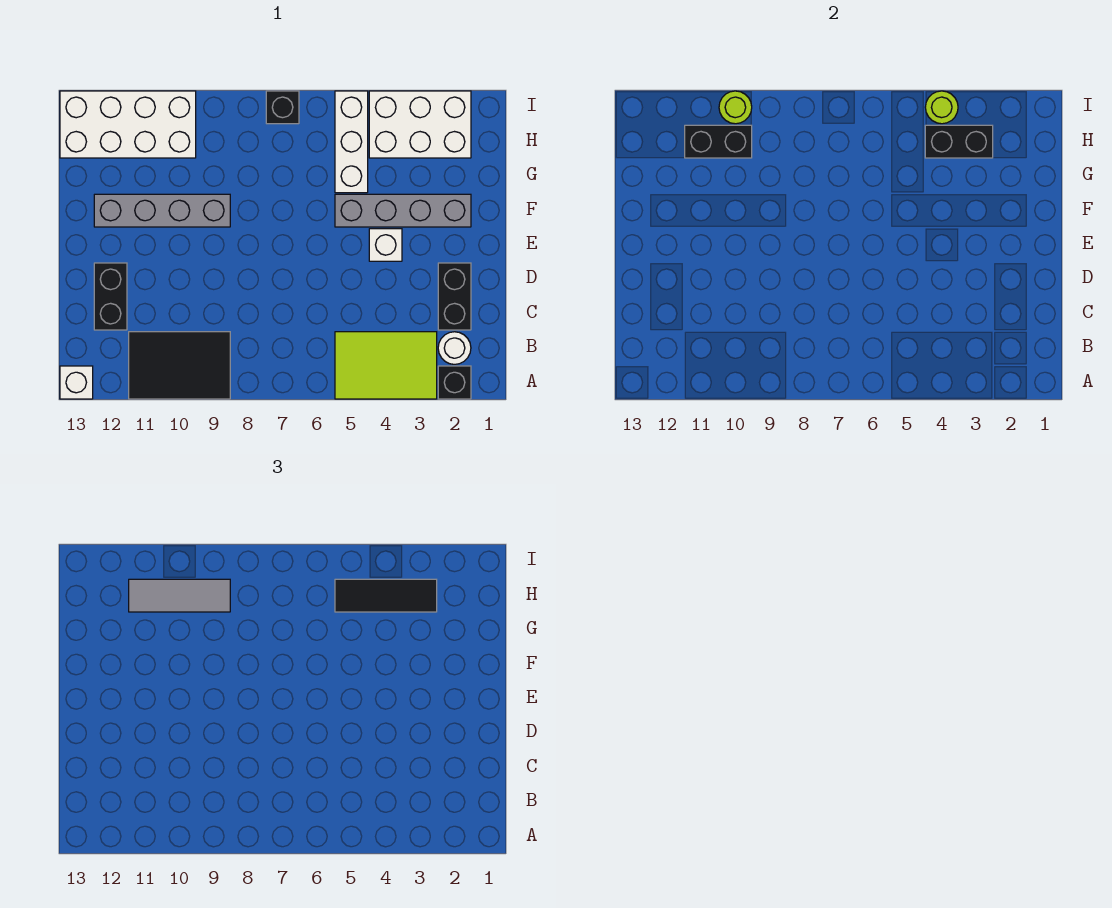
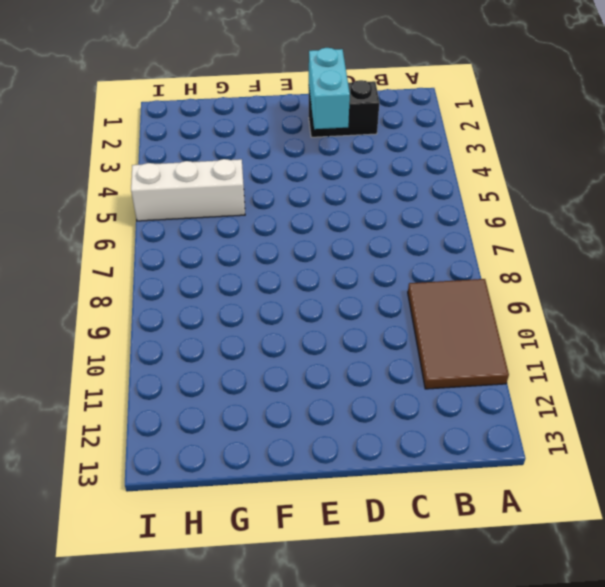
brown tile A9:B11 level 1 -> black tile A9:B11 level 1
cyan brick D2:D3 level 2 -> none
none -> black brick A2 level 1
none -> lime tile A3:B5 level 1
none -> white brick A13 level 1

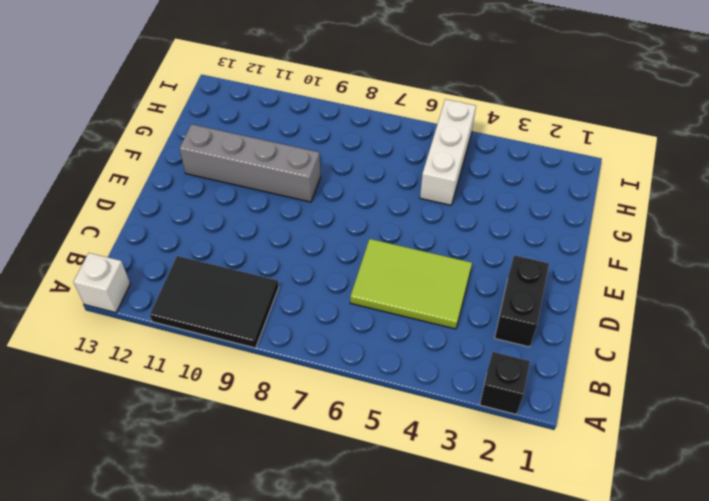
lime tile C4:D6 level 1 -> lime tile A3:B5 level 1
none -> white round brick B2 level 1
none -> black brick C12:D12 level 1
none -> white brick E4 level 1

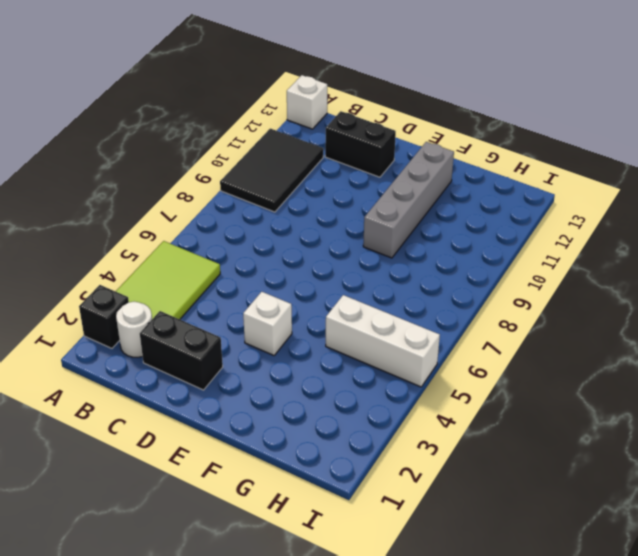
none -> grey brick F2:F5 level 1
none -> white brick H2:I4 level 1
none -> white brick H10:I13 level 1

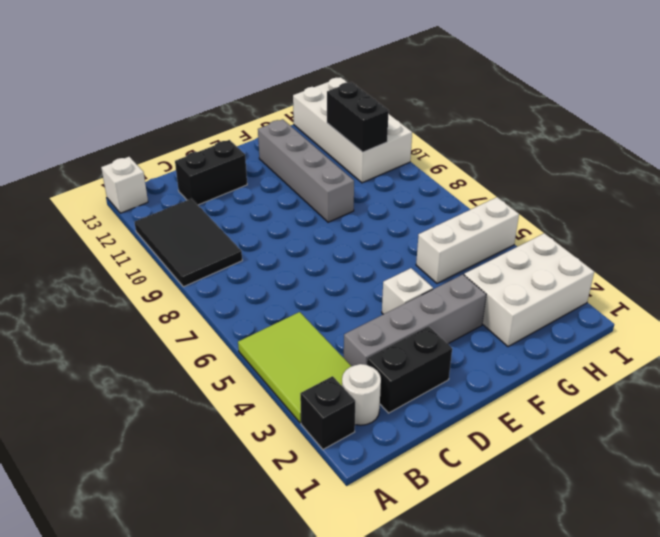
grey brick C3:F3 level 1 -> grey brick F2:F5 level 1
white brick G2:I3 level 1 -> white brick H2:I4 level 1
none -> black brick I7 level 1
none -> black brick H3:H4 level 2
none -> lime round brick I4 level 2

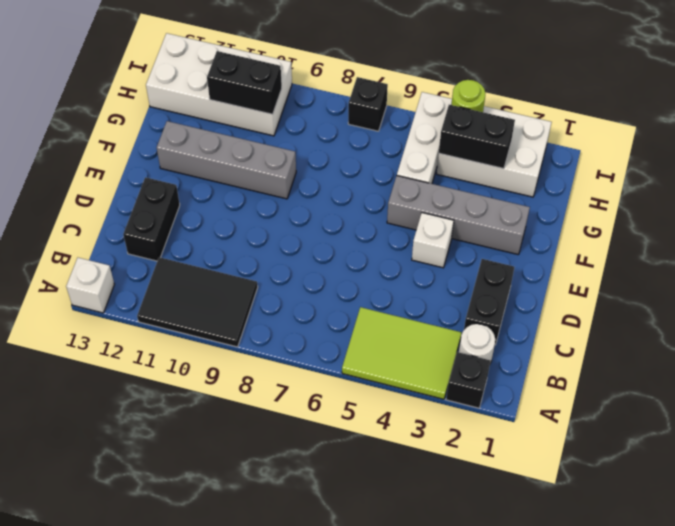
none -> lime round brick I10 level 2
none -> black tile H3:H5 level 3
none -> grey tile H9:H11 level 3

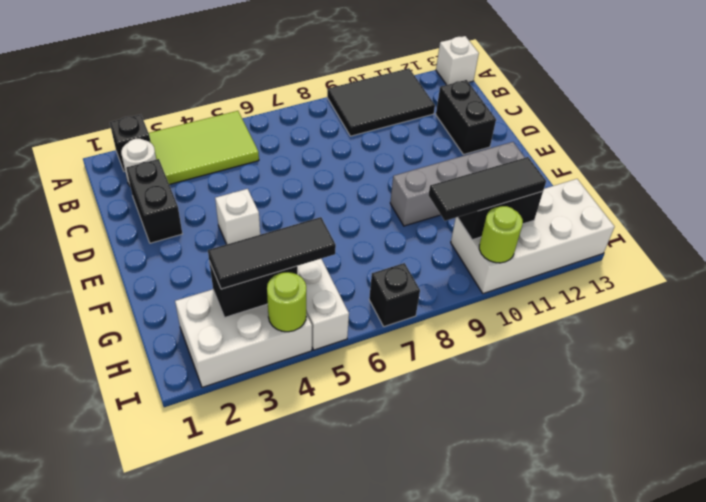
black tile H9:H11 level 3 -> grey tile H9:H11 level 3
none -> grey brick F2:F5 level 1

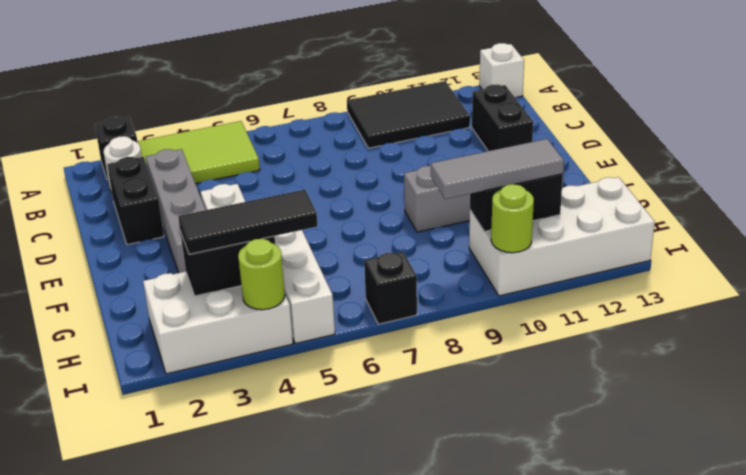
grey brick C3:F3 level 1 -> grey brick F2:F5 level 1

